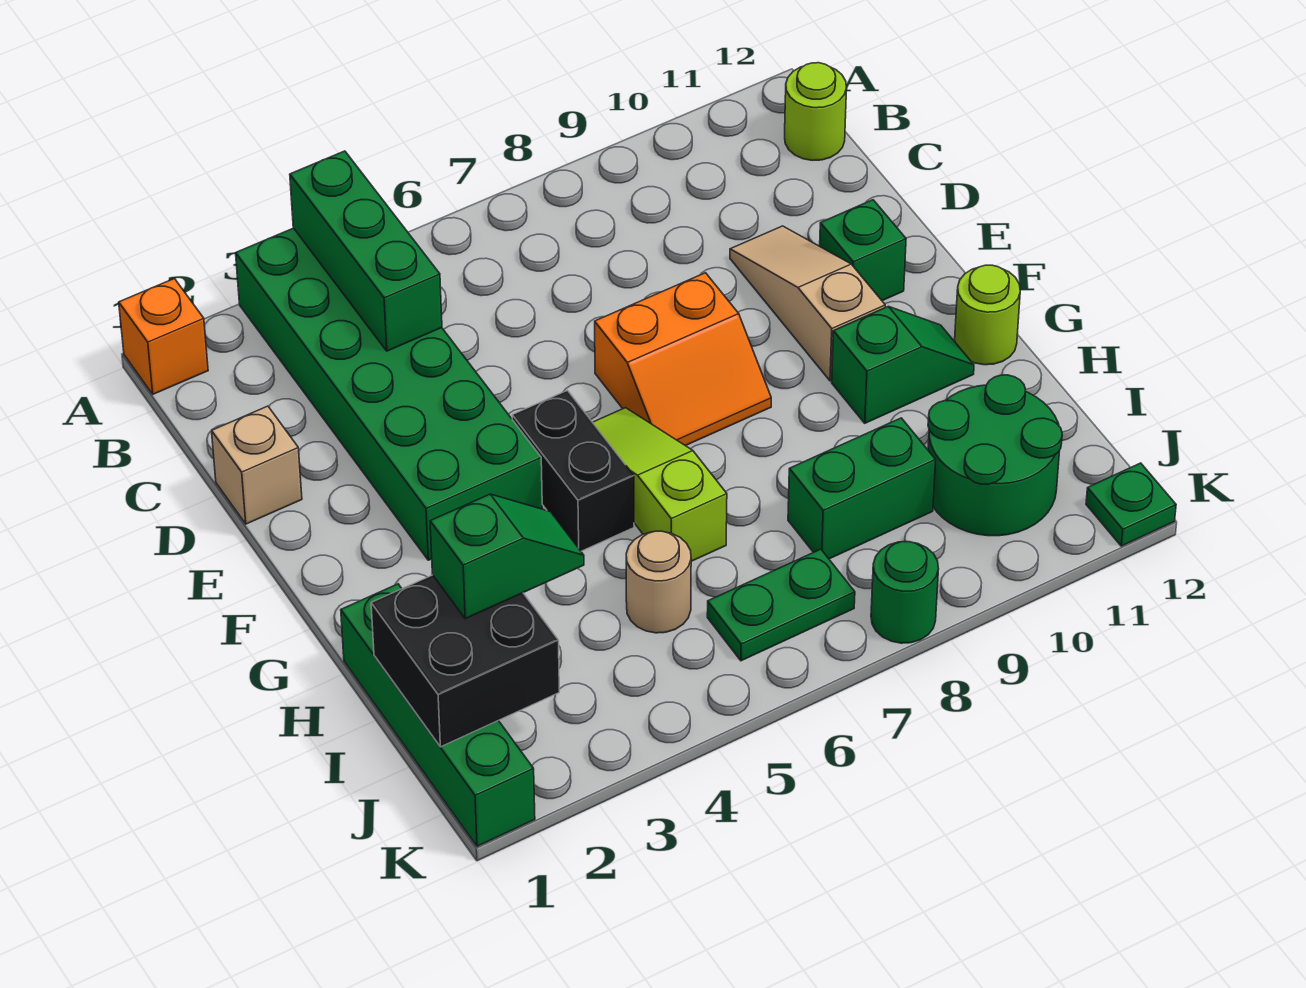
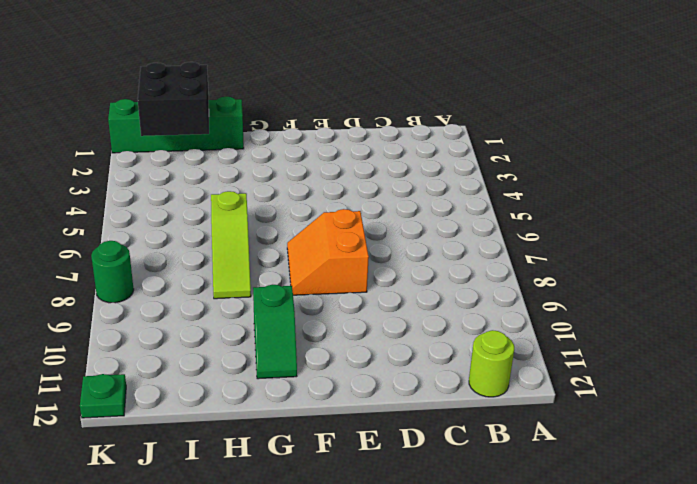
lime slope H6:H8 level 1 top 6 -> lime slope F6:H6 level 1 top H
none -> orange brick A1 level 1
none -> green brick A3:F4 level 1
none -> tan brick D1 level 1

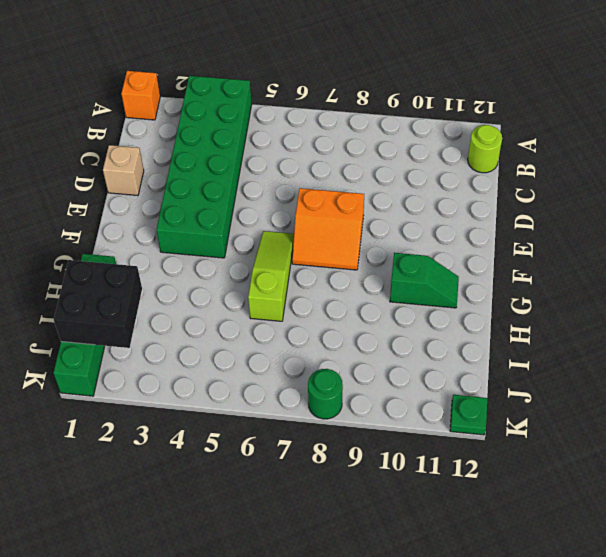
none -> tan slope D10:F10 level 1 top F
none -> green brick E11 level 1
none -> black brick F5:G5 level 1

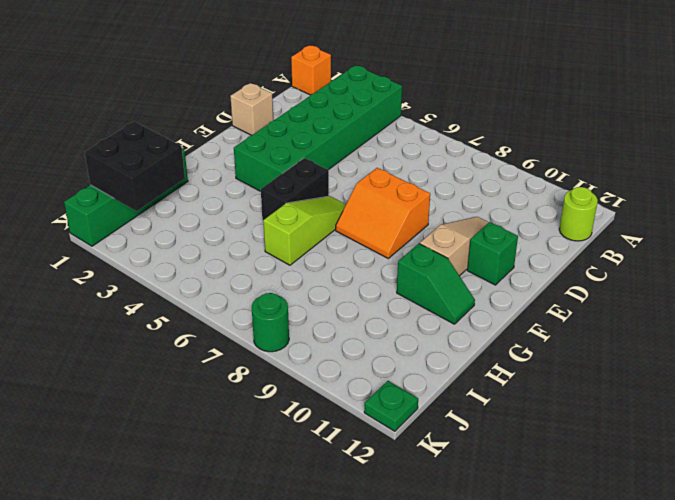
none -> lime round brick G12 level 1
none -> tan round brick I5 level 1
none -> green brick I8:I9 level 1

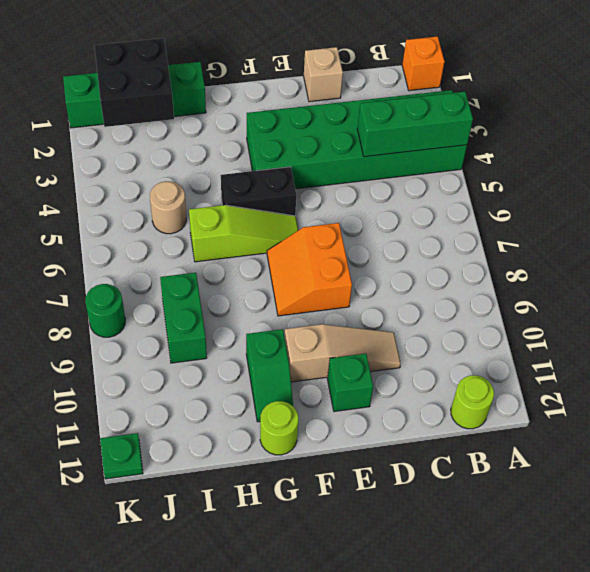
none -> green round brick I10:J11 level 1
none -> green plate J6:J7 level 1
none -> green slope I2:I3 level 3 top 2

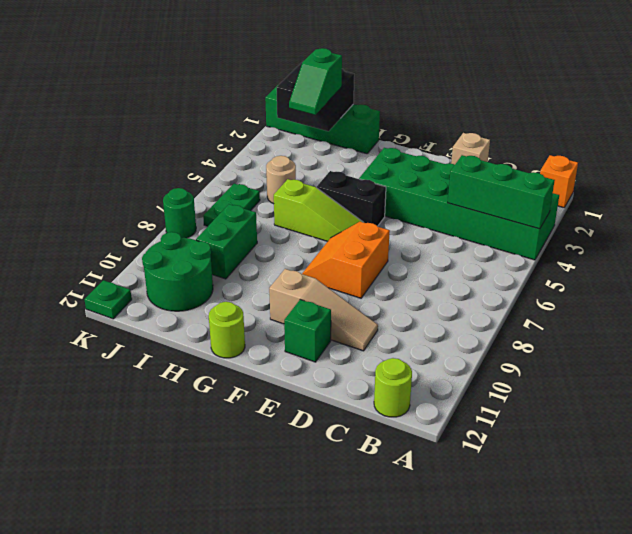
none -> green slope G10:G11 level 1 top 10

